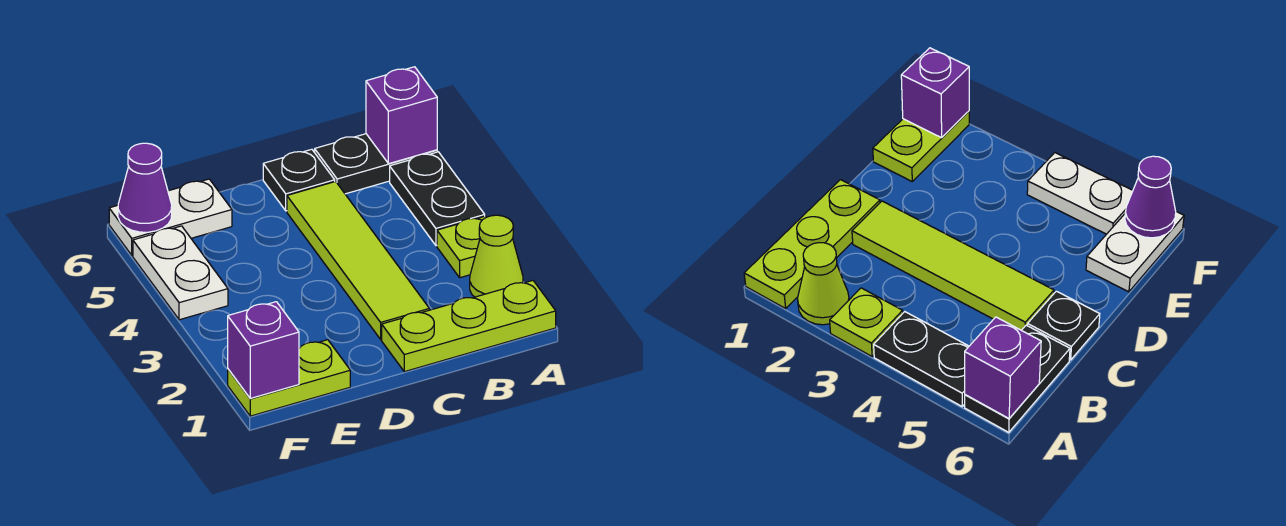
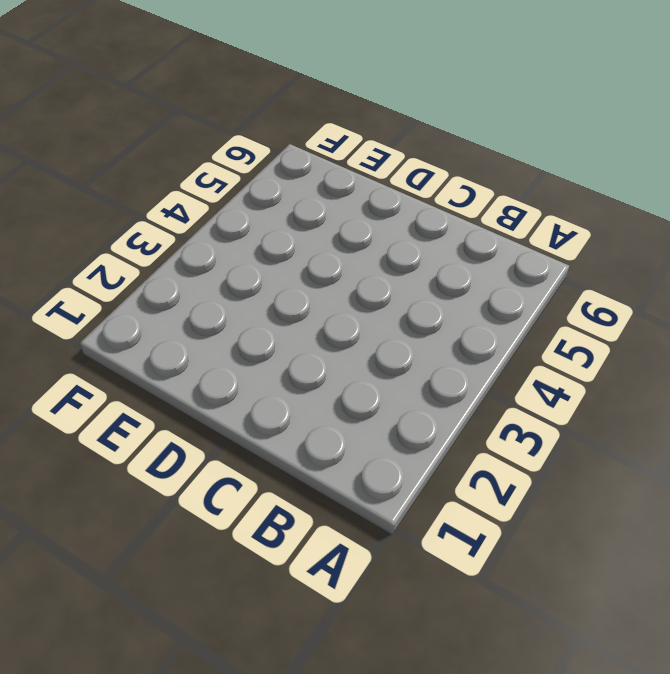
none -> lime plate A1:C1 level 1
none -> lime cone A2 level 1
none -> lime plate A3 level 1

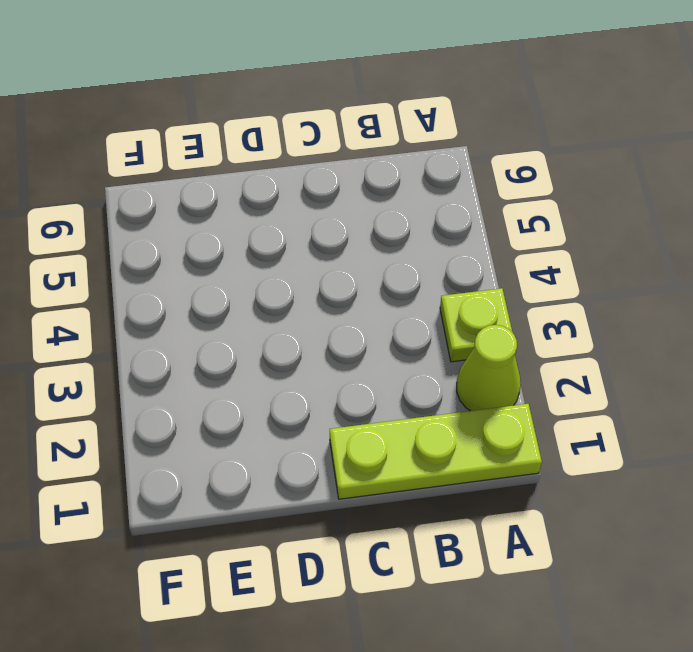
none -> black plate A4:A5 level 1
none -> black plate A6:B6 level 1
none -> lime tile C2:C5 level 1

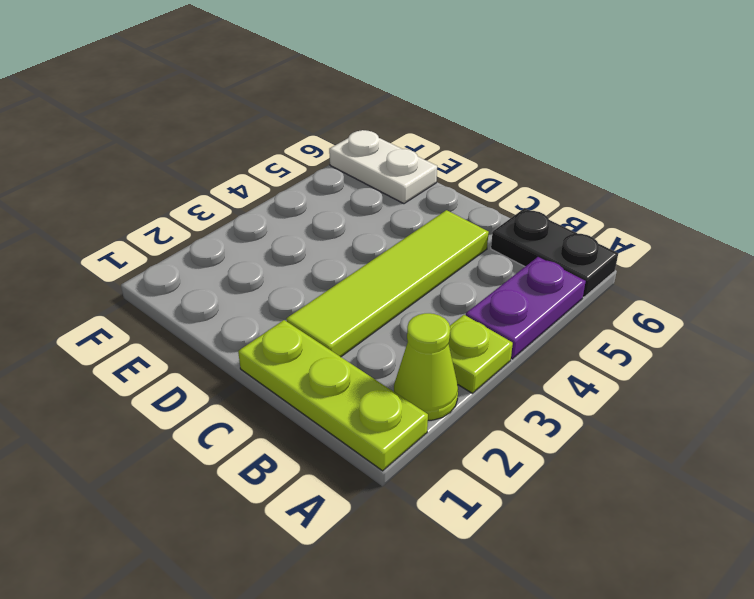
purple plate A4:A5 level 1 -> black plate A4:A5 level 1
none -> black plate C6 level 1
none -> lime plate E1:F1 level 1
none -> white plate F4:F5 level 1

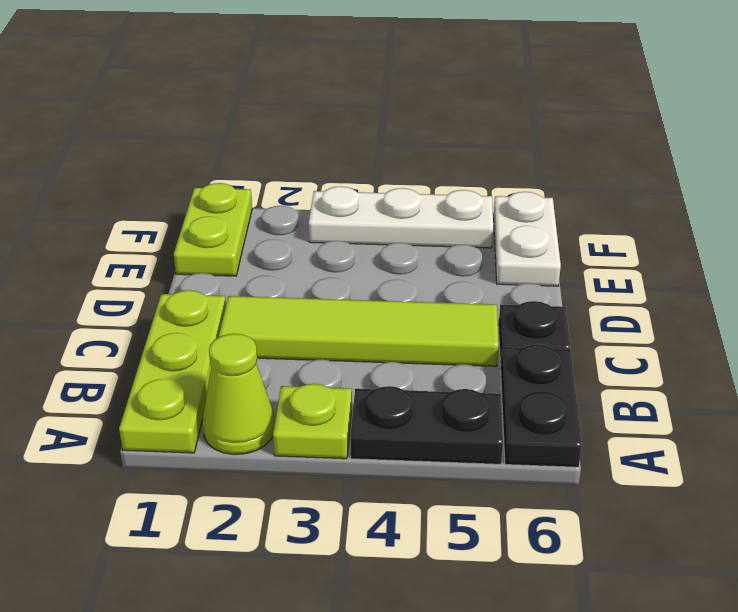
white plate F3:F5 level 1 -> white plate F4:F5 level 1
none -> purple brick A6 level 2
none -> purple brick F1 level 2
none -> purple cone F6 level 2

